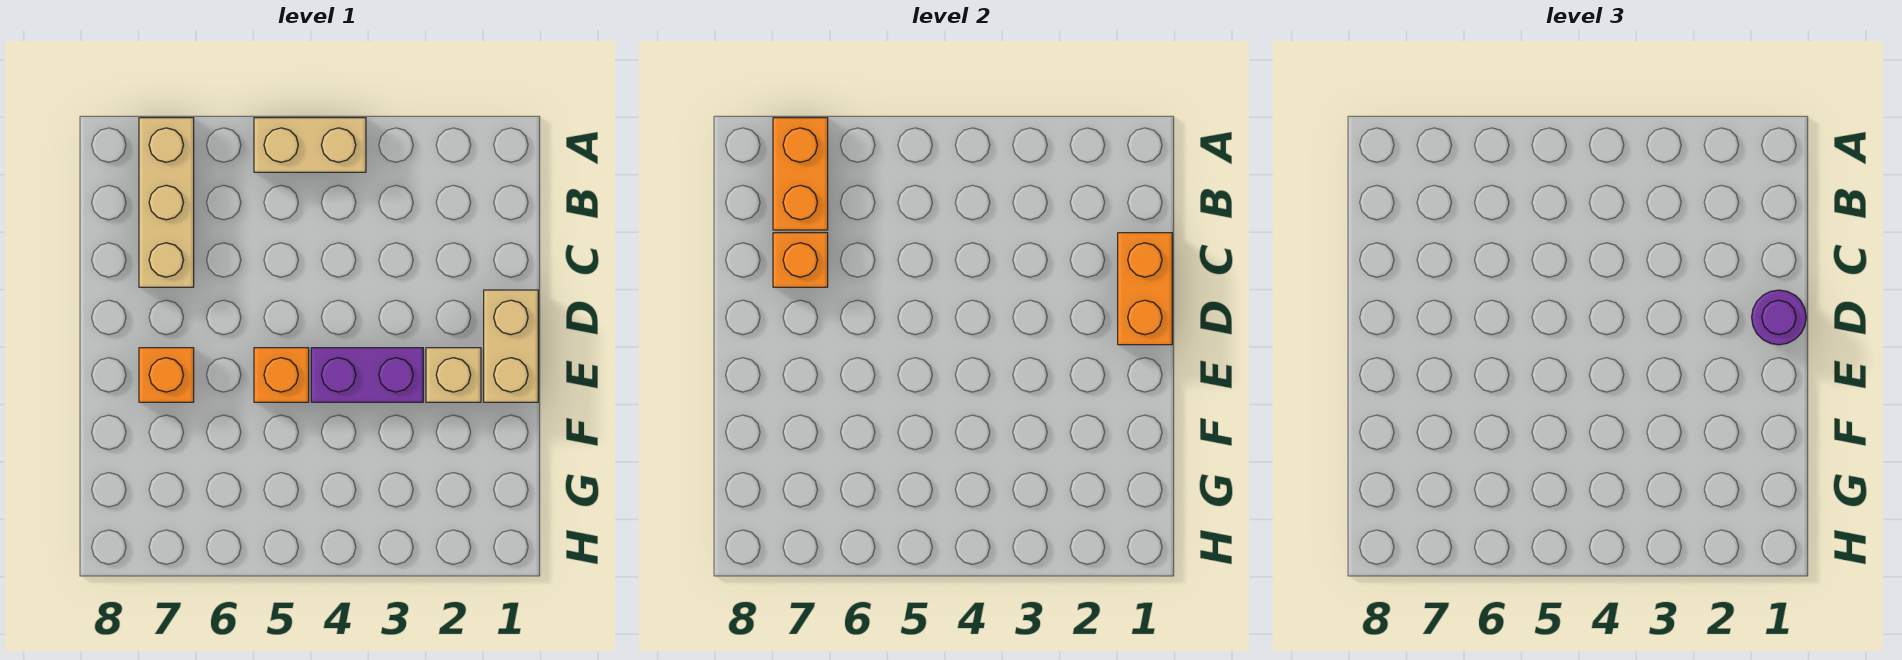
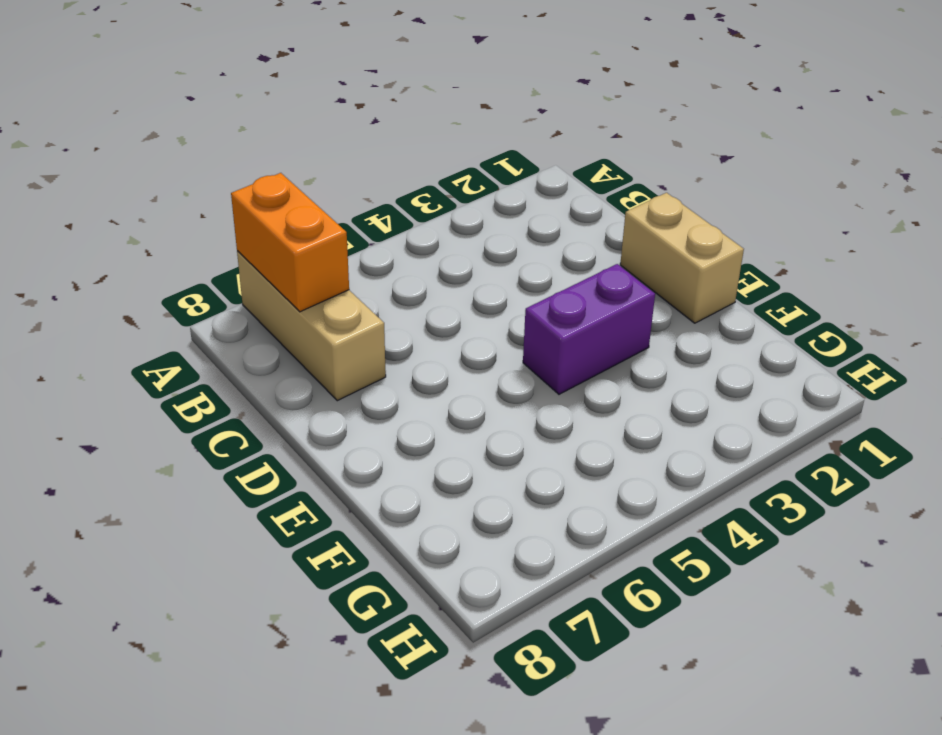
none -> tan brick A4:A5 level 1
none -> tan brick E2 level 1

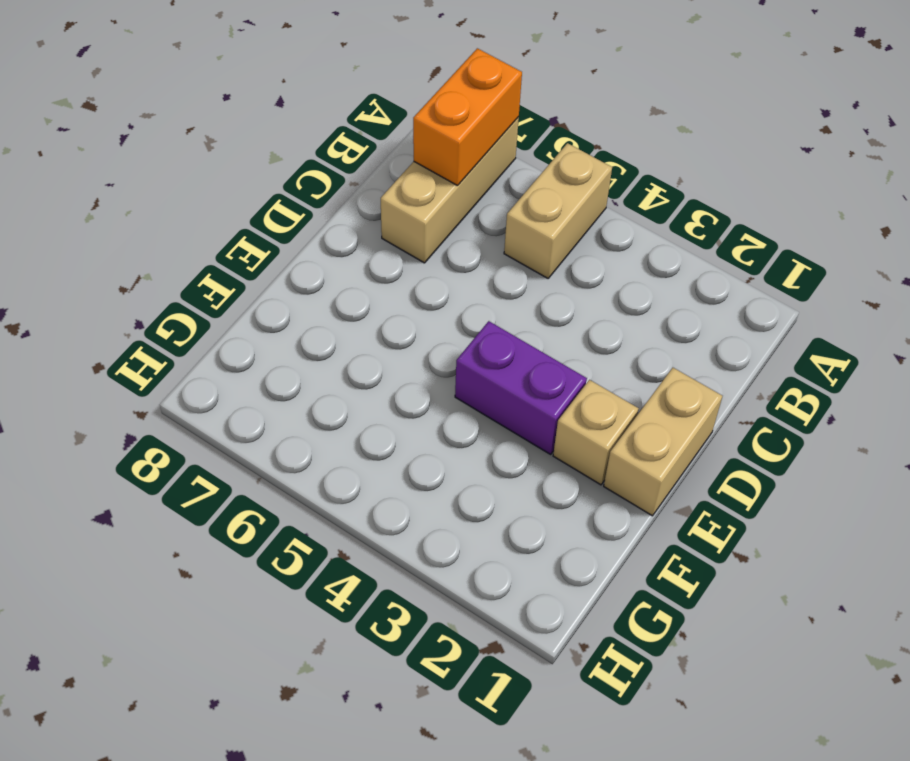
tan brick A5:B5 level 1 -> tan brick A4:A5 level 1
none -> orange brick E5 level 1
none -> orange brick E7 level 1

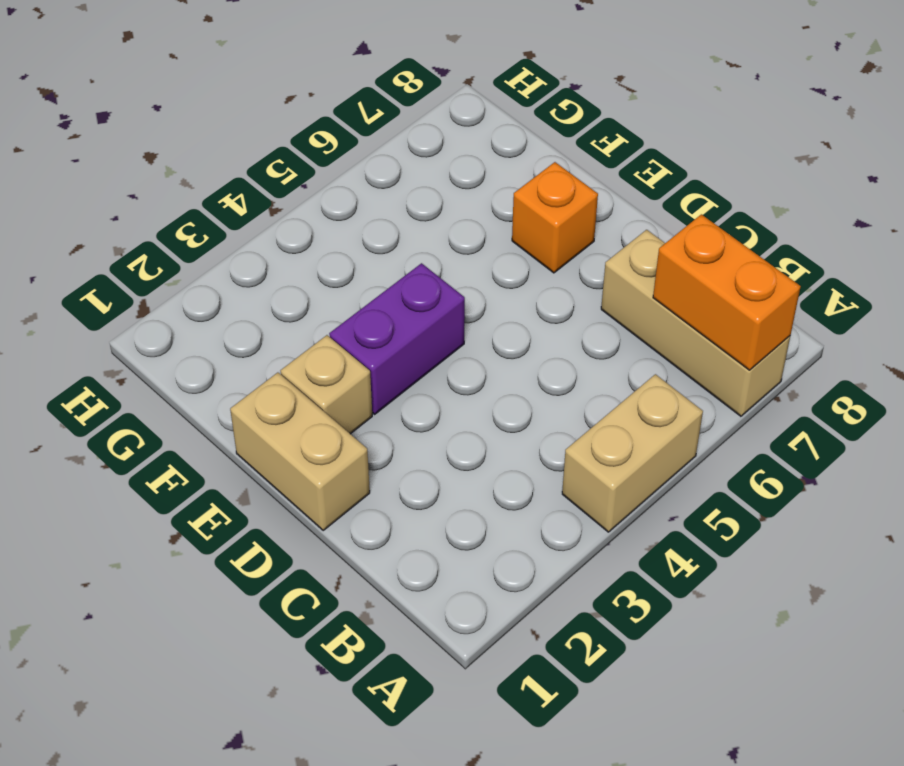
none -> orange brick E5 level 1
none -> orange brick C1:D1 level 2

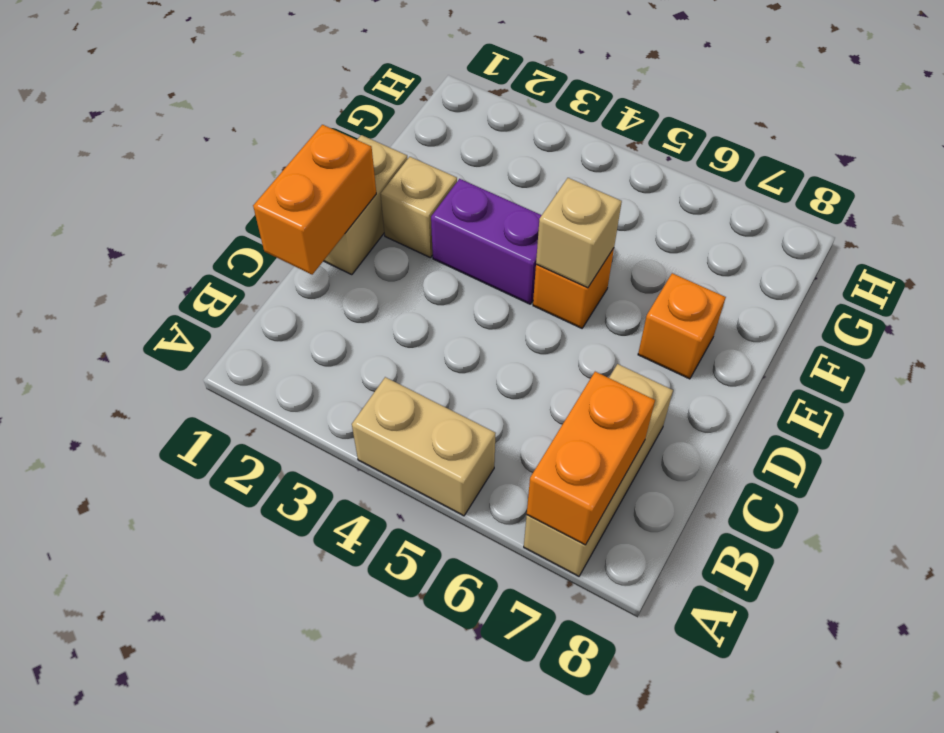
tan brick E5 level 2 -> none
none -> orange brick C7 level 2
none -> purple round brick D1 level 3

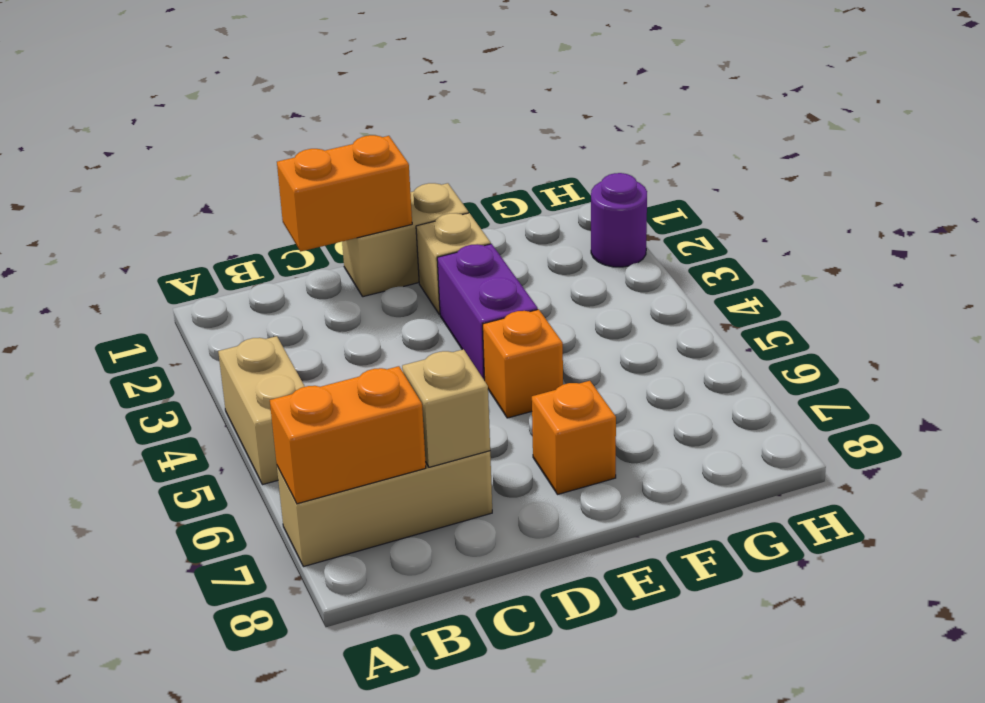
tan brick C7 level 2 -> orange brick C7 level 2
purple round brick H2 level 1 -> purple round brick D1 level 3

